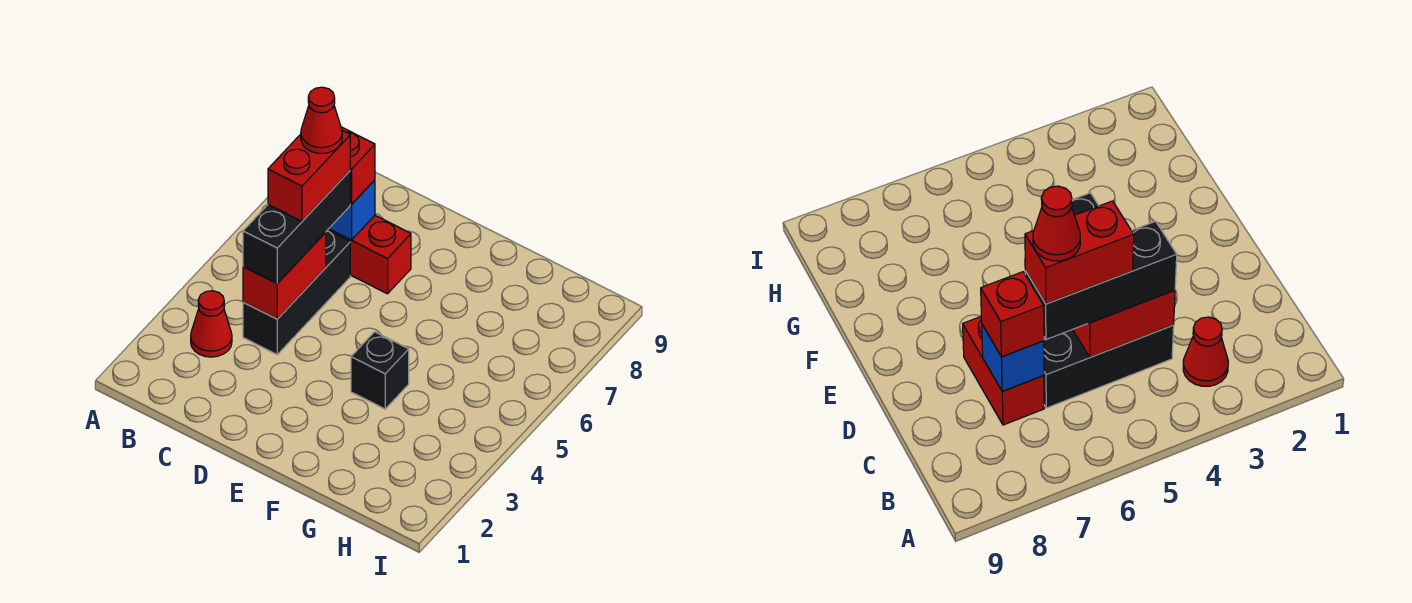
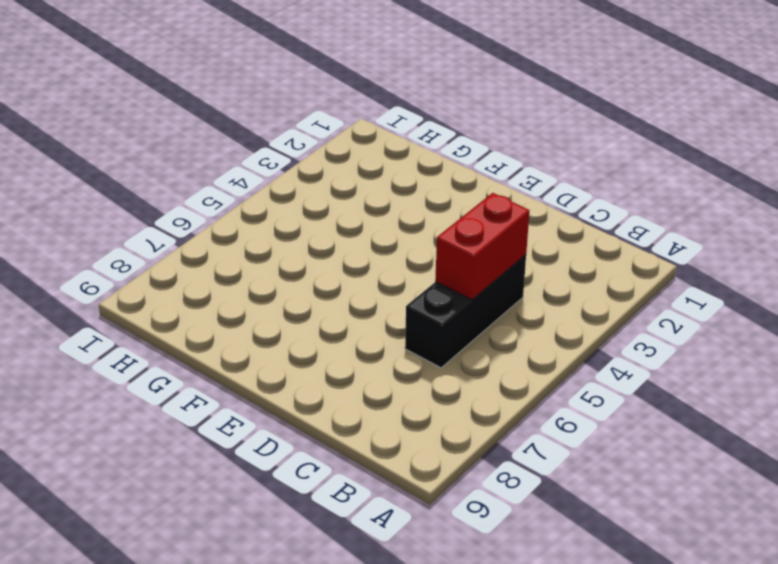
none -> red cone B3 level 1
none -> red brick C7:D7 level 1

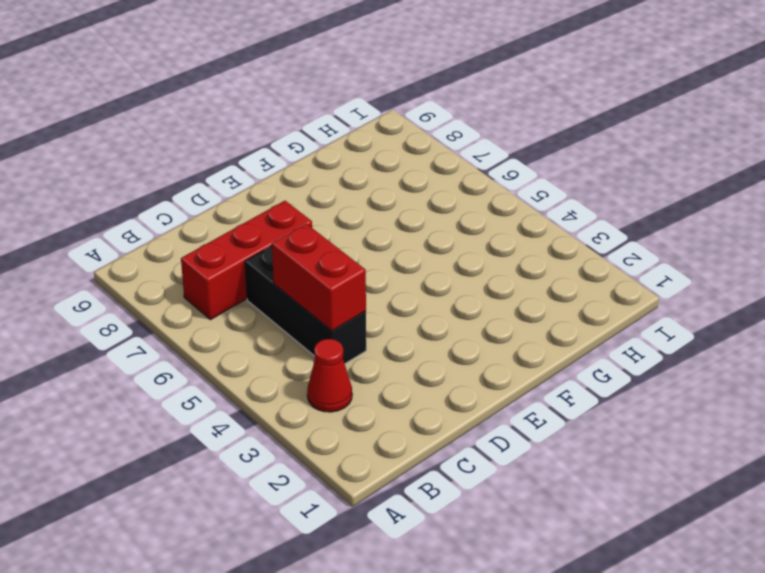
red brick B7:D7 level 1 -> red brick C7:D7 level 1
none -> black brick F4 level 1
none -> blue brick C7 level 2

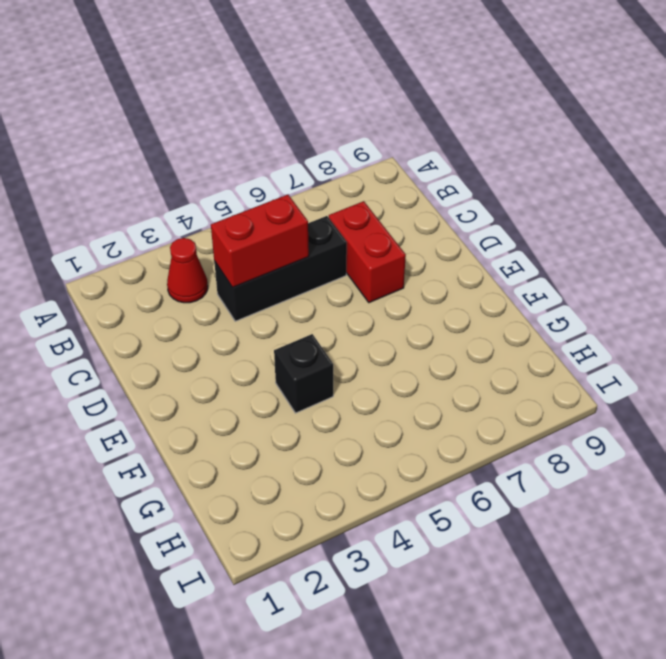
none -> blue brick C7 level 2
none -> black brick C4:C6 level 3

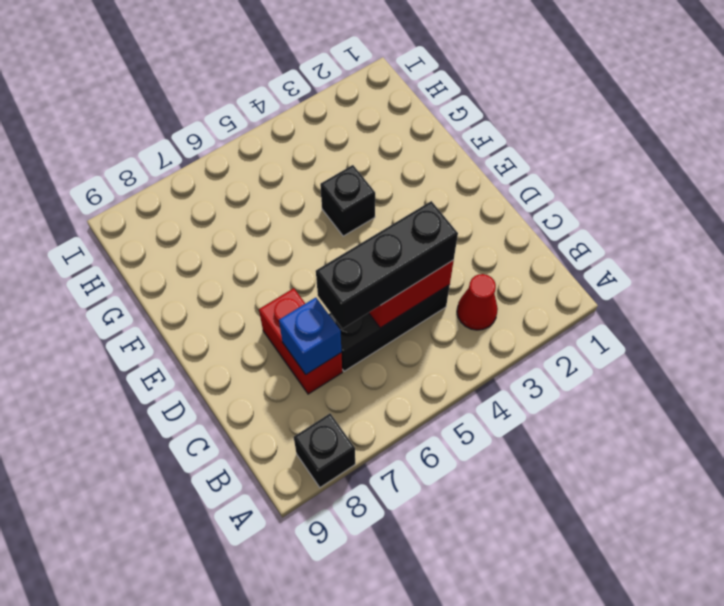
black brick A8 level 1 -> none
none -> red brick C7 level 3
none -> red brick C5:C6 level 4

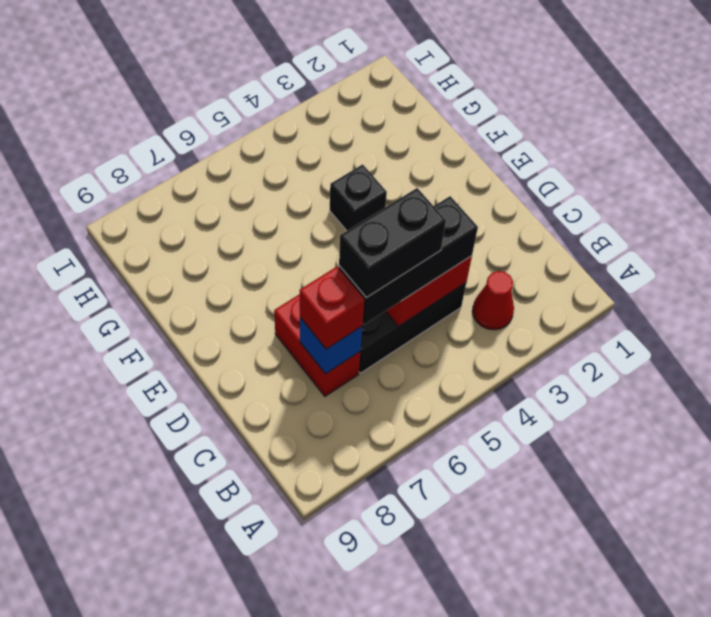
black brick C5:C6 level 4 -> red brick C5:C6 level 4
none -> red cone C6 level 5

